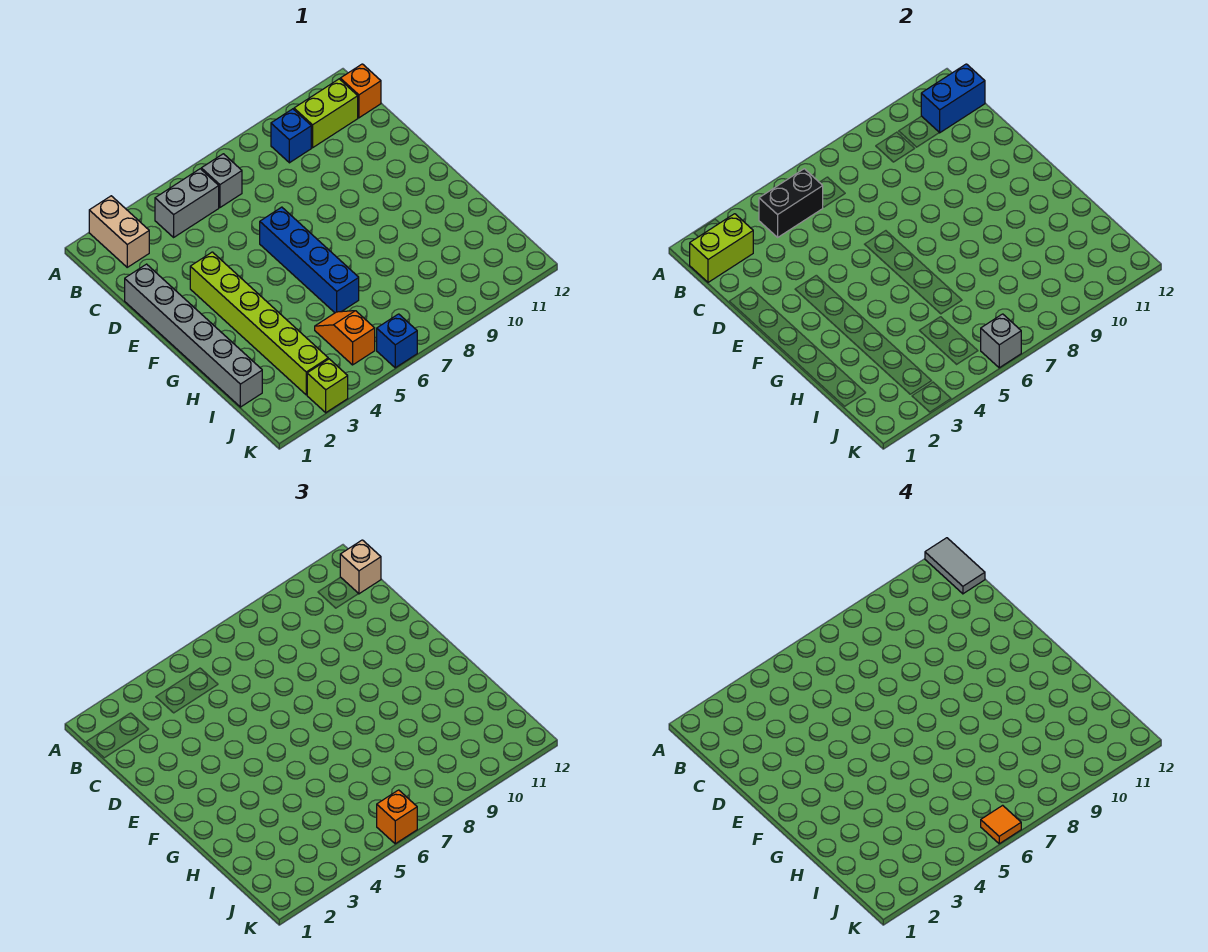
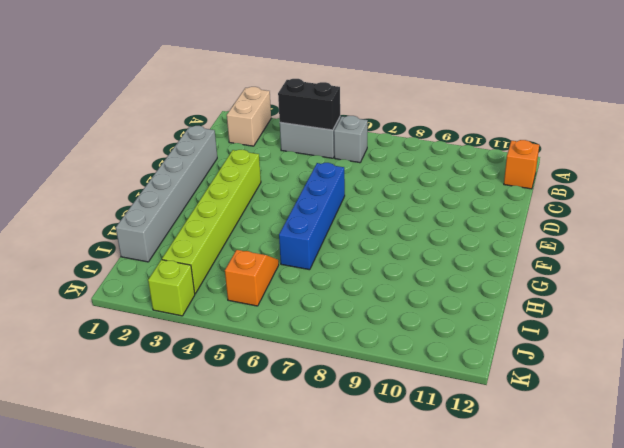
none -> blue brick B9 level 1
none -> lime brick B10:B11 level 1
none -> blue brick K6 level 1

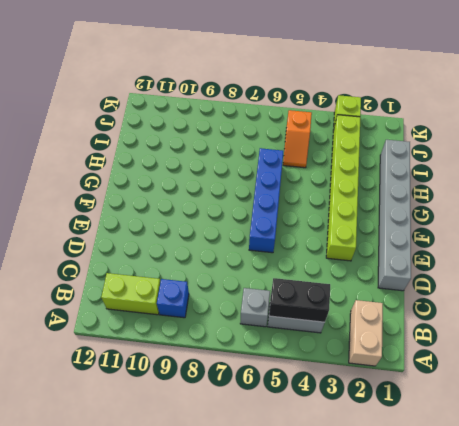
none -> orange brick B12 level 1
none -> blue brick K6 level 1
none -> lime brick B1:B2 level 2

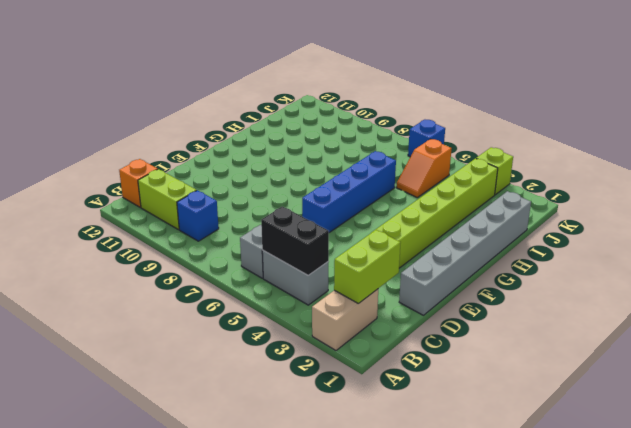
lime brick B2:C2 level 2 -> lime brick B1:B2 level 2
none -> blue brick B11:B12 level 2
none -> grey brick K6 level 2
none -> tan brick B12 level 3

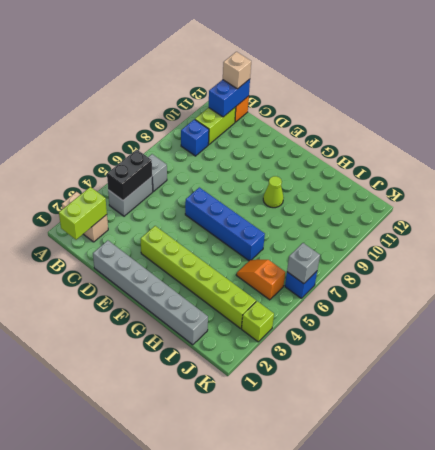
lime cone G9 level 1 -> none
none -> orange brick K6 level 3
none -> grey tile A12:B12 level 4
none -> orange tile K6 level 4

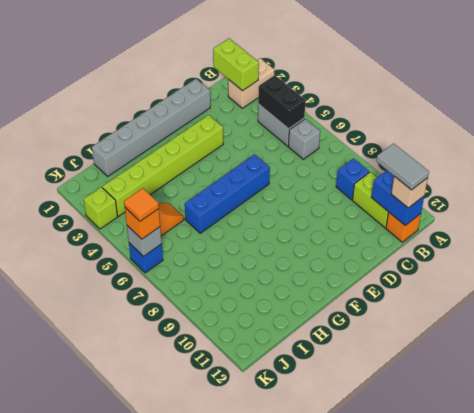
grey tile B11:B12 level 4 -> grey tile A12:B12 level 4

